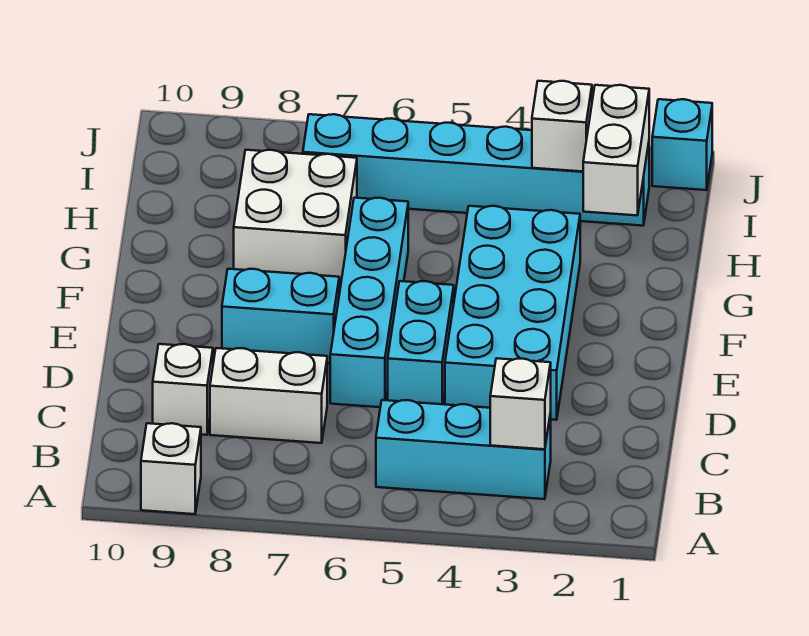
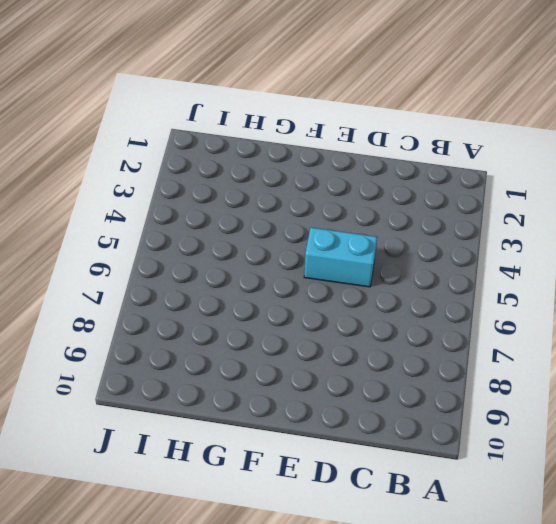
none -> white brick A9 level 1
none -> cyan brick B3:B5 level 1
none -> white brick C7:C8 level 1

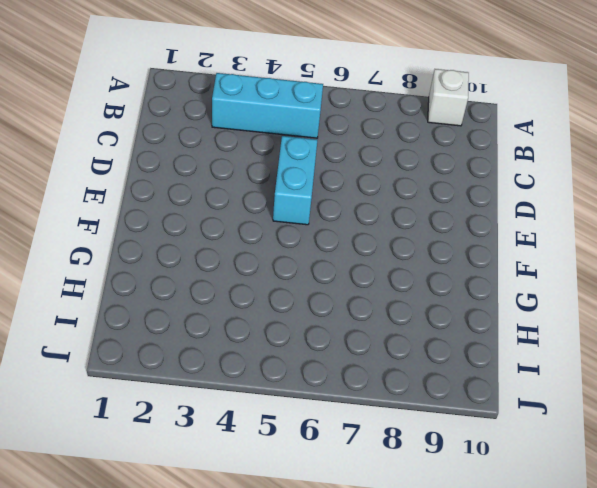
none -> white brick C7:C8 level 1
none -> white brick C9 level 1
none -> cyan brick D3:G4 level 1

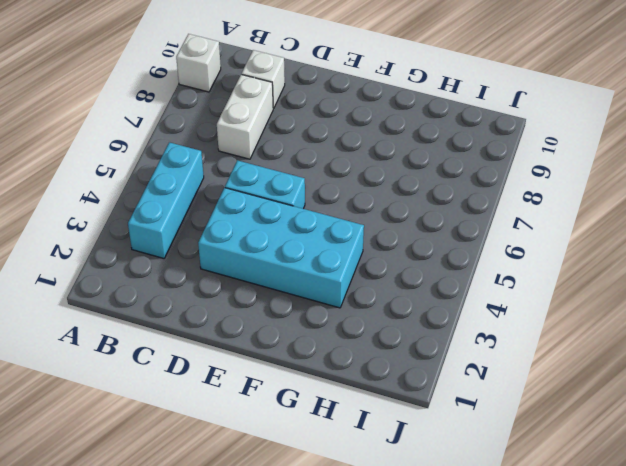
none -> cyan brick D6:G6 level 1
none -> cyan brick E7:E8 level 1
none -> white brick G7:H8 level 1

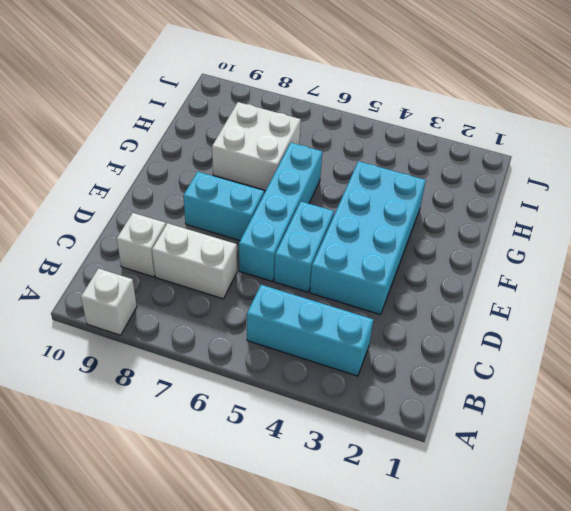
none -> cyan brick I2:I7 level 1
none -> cyan brick J1 level 1
none -> white brick B3 level 2

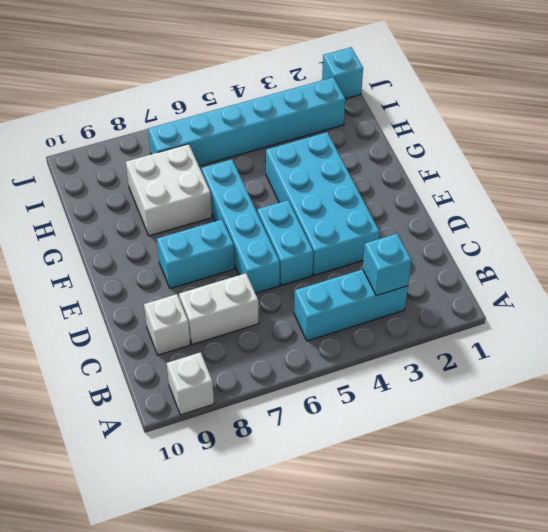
cyan brick B3 level 2 -> white brick B3 level 2
none -> white brick H2:I2 level 2
none -> white brick I3 level 2

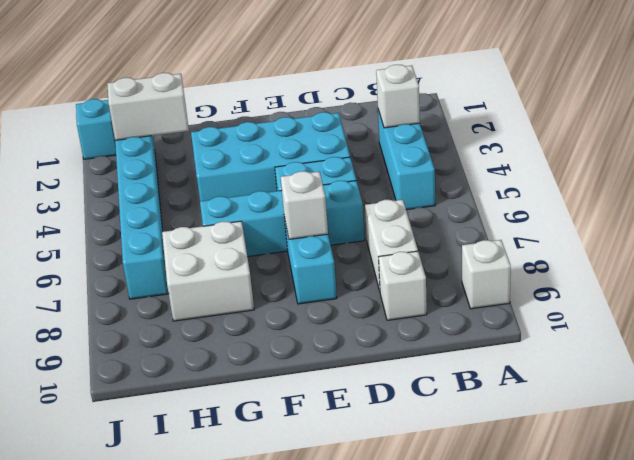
white brick E7 level 2 -> white brick I3 level 2

